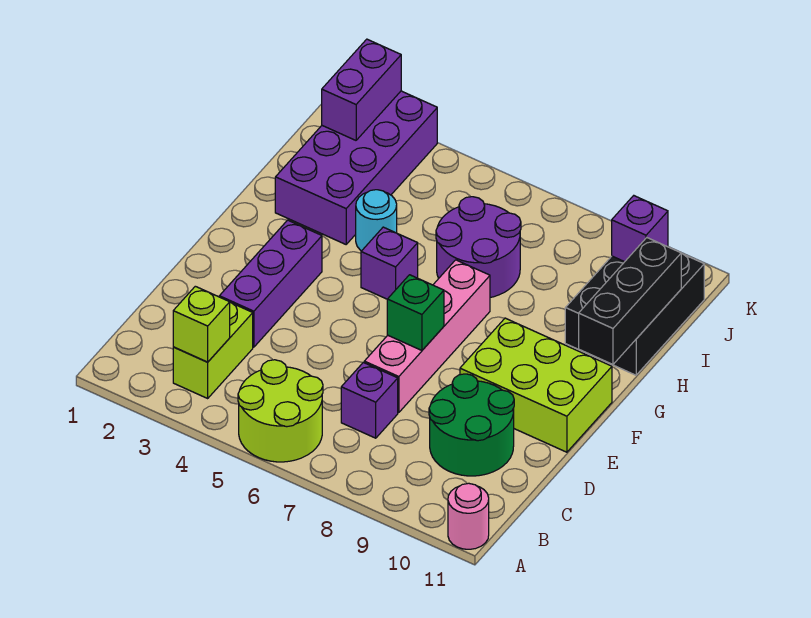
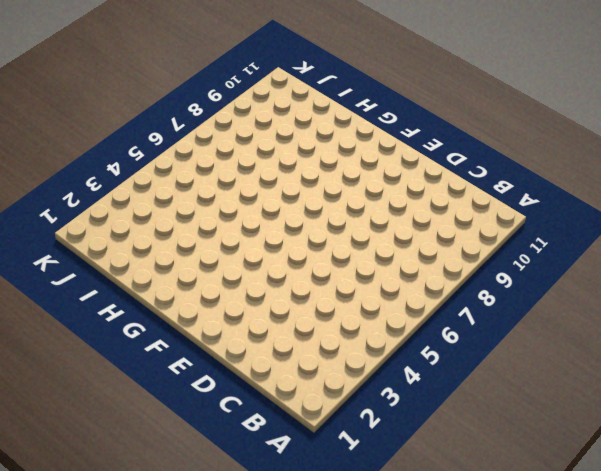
none -> lime round brick A5:B6 level 1
none -> pink round brick A11 level 1
none -> lime brick B3:C3 level 1

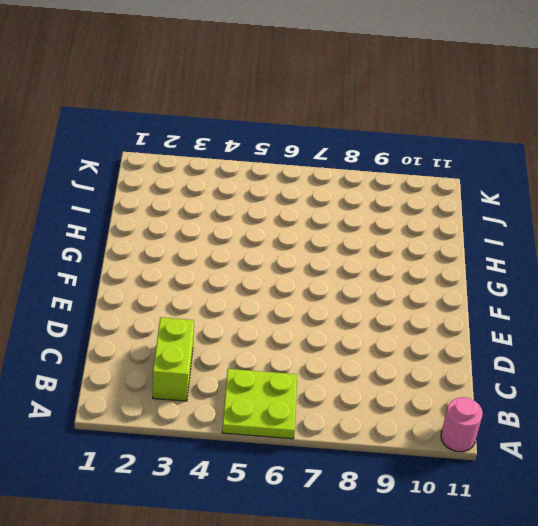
lime plate A5:B6 level 1 -> lime round brick A5:B6 level 1
none -> purple brick C7 level 1
none -> green round brick C9:D10 level 1
none -> purple brick D3:F3 level 1

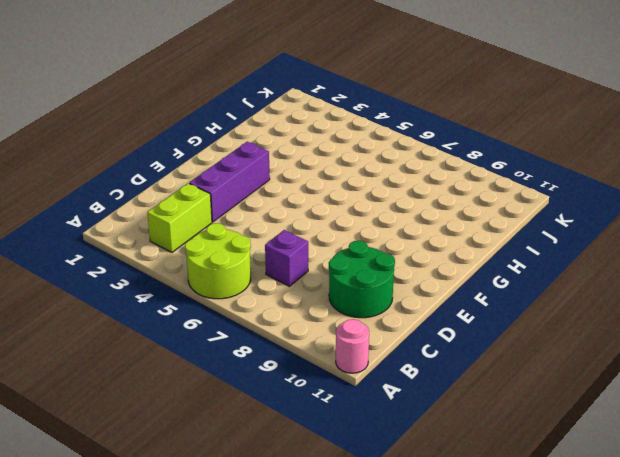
none -> pink brick D7:G7 level 1
none -> lime brick E9:F11 level 1
none -> purple brick G5 level 1

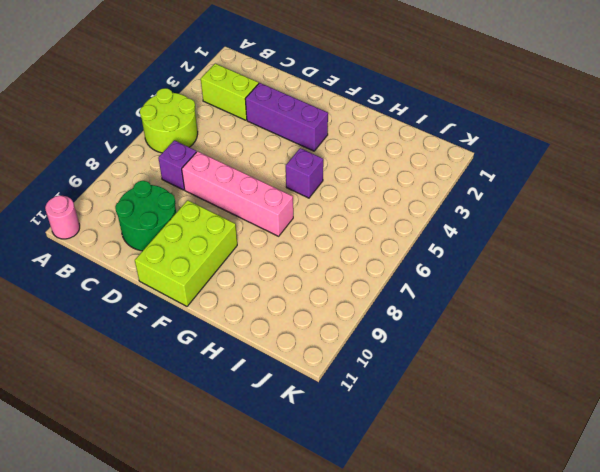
none -> purple brick H2:K3 level 1
none -> cyan round brick H4 level 1
none -> purple round brick H6:I7 level 1

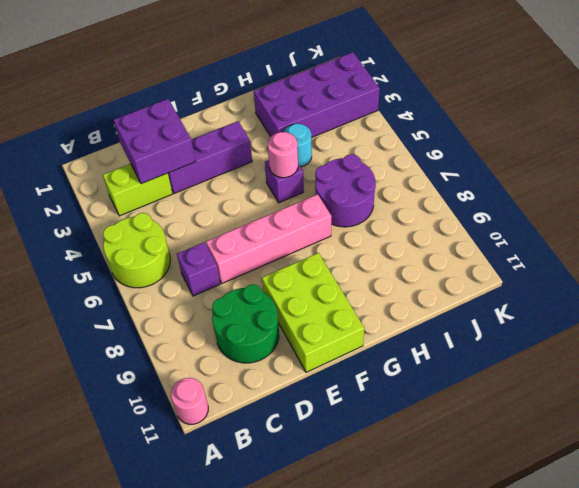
purple brick C2:D3 level 2 -> none
pink round brick G5 level 2 -> none
none -> black brick H10:J11 level 1
none -> lime brick B3 level 2
none -> green brick E7 level 2

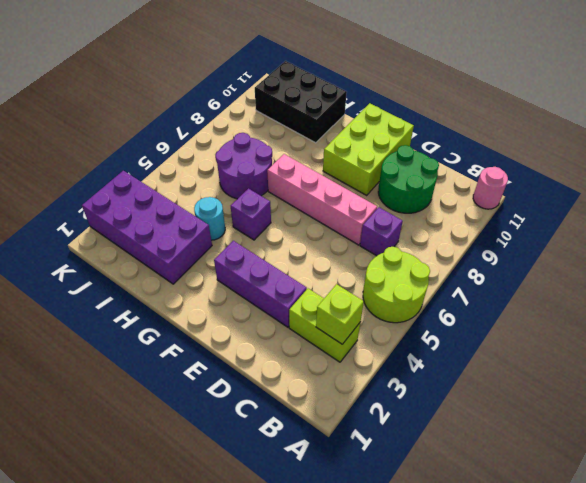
none -> green brick E7 level 2
none -> black brick G11:I11 level 2
none -> purple brick J2:K2 level 2

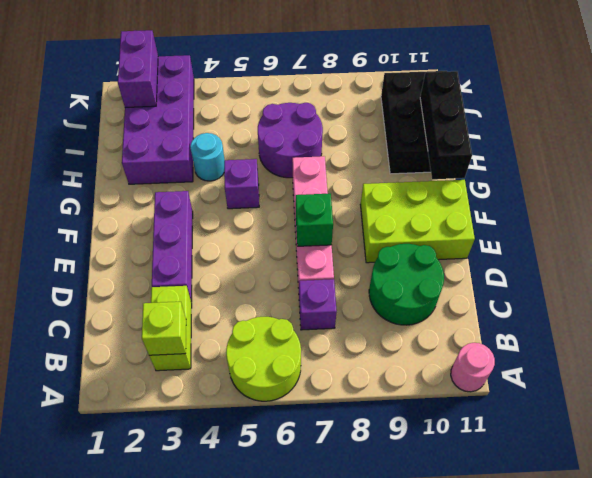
none -> purple brick J10 level 2

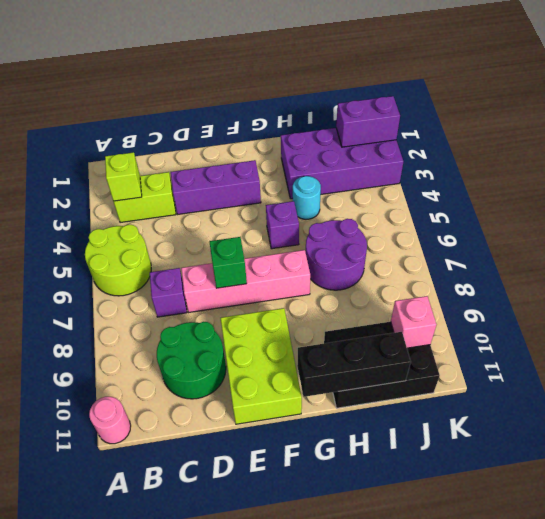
pink brick J10 level 2 -> purple brick J10 level 2

